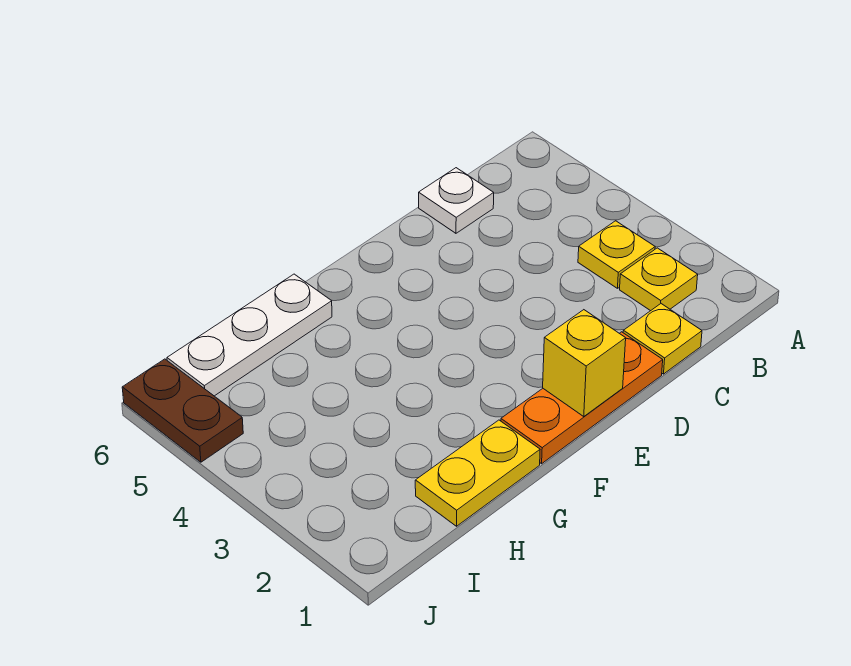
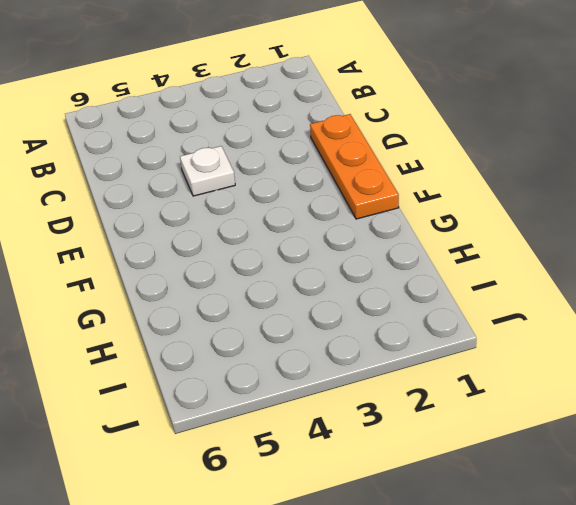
white plate D4 level 1 -> white plate C6 level 1
none -> yellow plate B2 level 1
none -> yellow plate B3 level 1

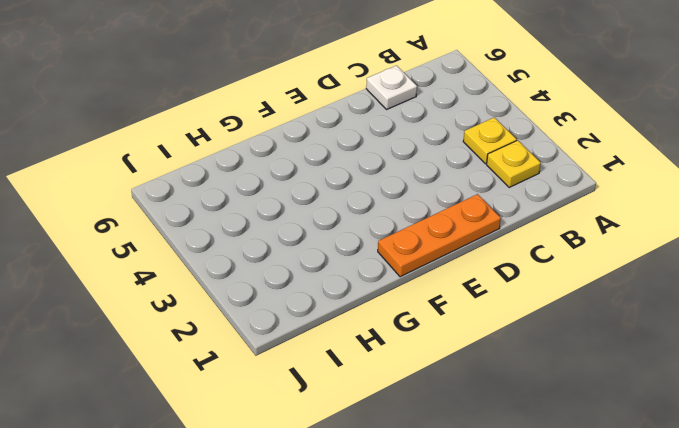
none -> yellow plate C1 level 1
none -> yellow plate G1:H1 level 1

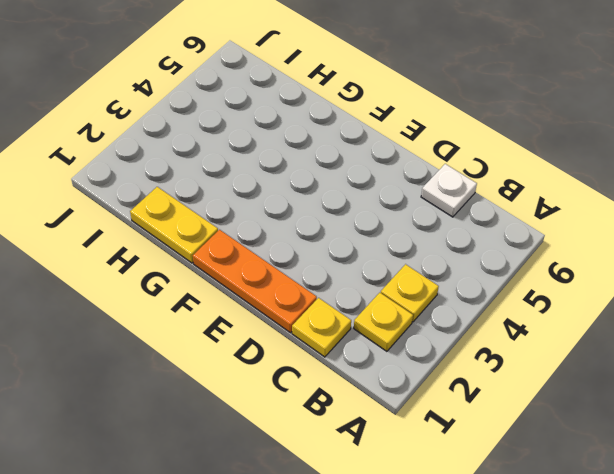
none -> white plate G6:I6 level 1
none -> brown plate J5:J6 level 1

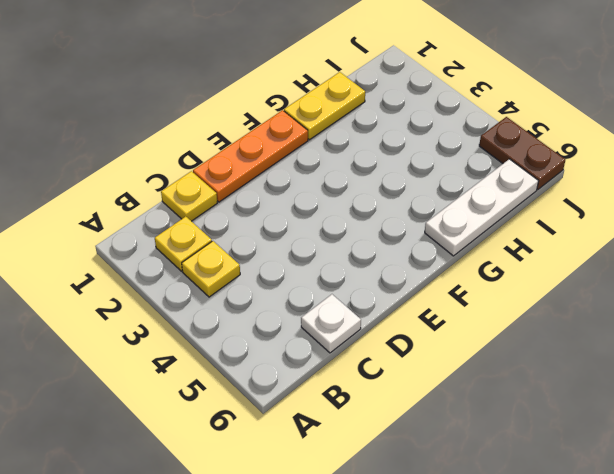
none -> yellow brick E1 level 2

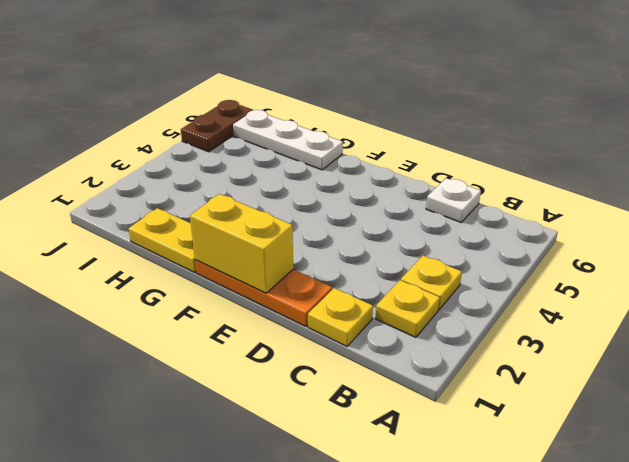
yellow brick E1:F1 level 2 -> yellow brick E1 level 2

